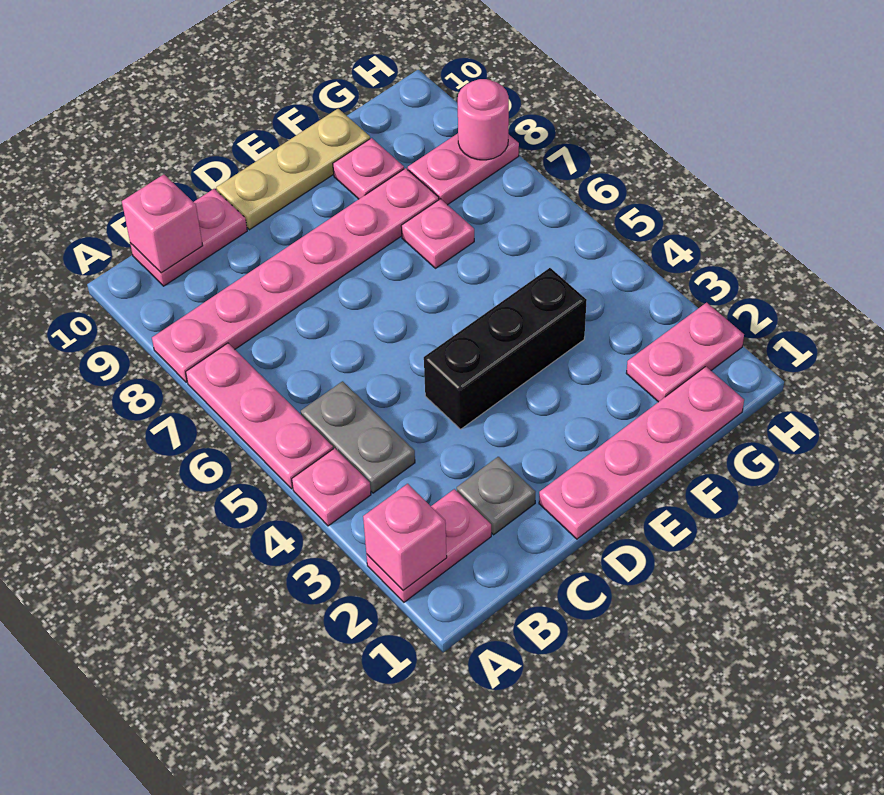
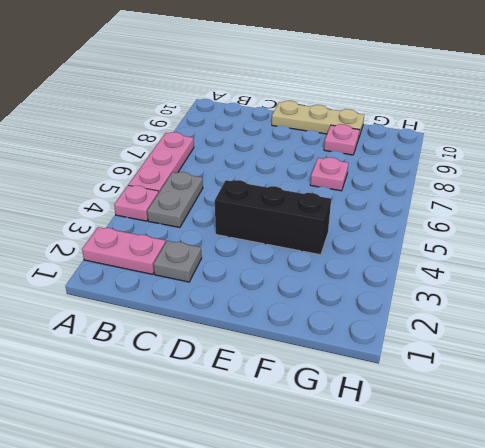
none -> pink plate A8:F8 level 1
none -> pink plate B10:C10 level 1
none -> pink plate D1:G1 level 1

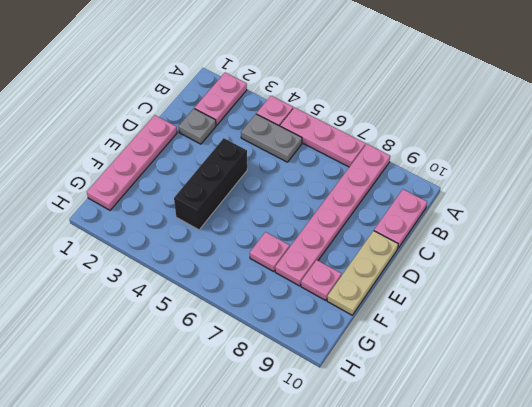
none -> pink plate G2:H2 level 1
none -> pink plate G8:H8 level 1
none -> pink brick A2 level 2

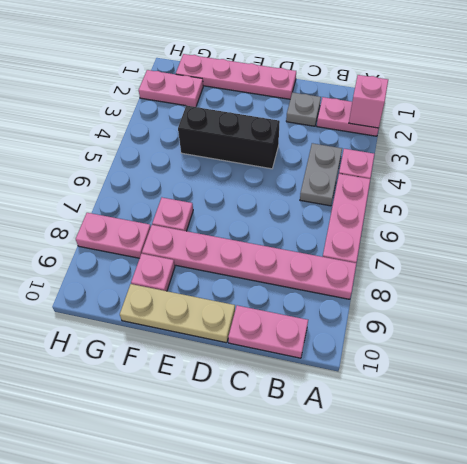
none -> pink brick B10 level 2
none -> pink round brick H8 level 2

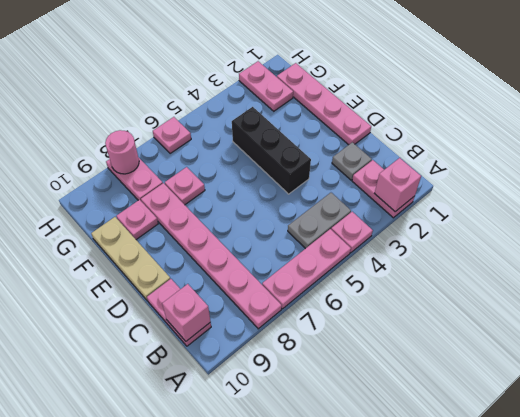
pink plate H6 level 1 -> none

